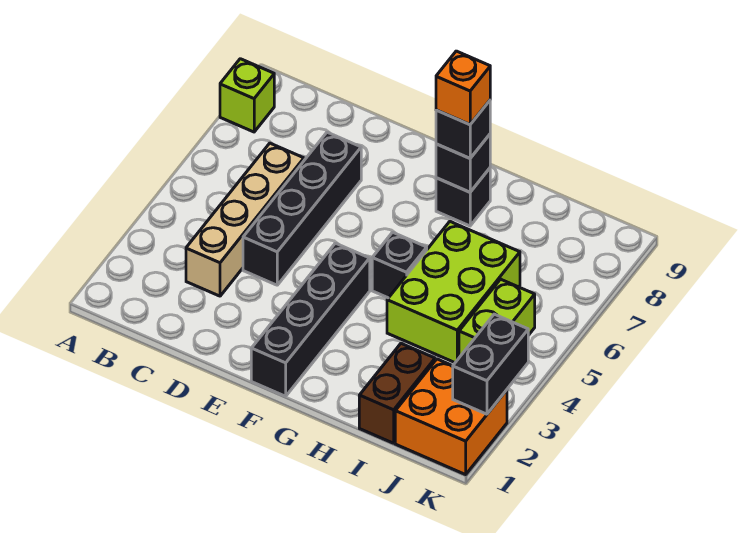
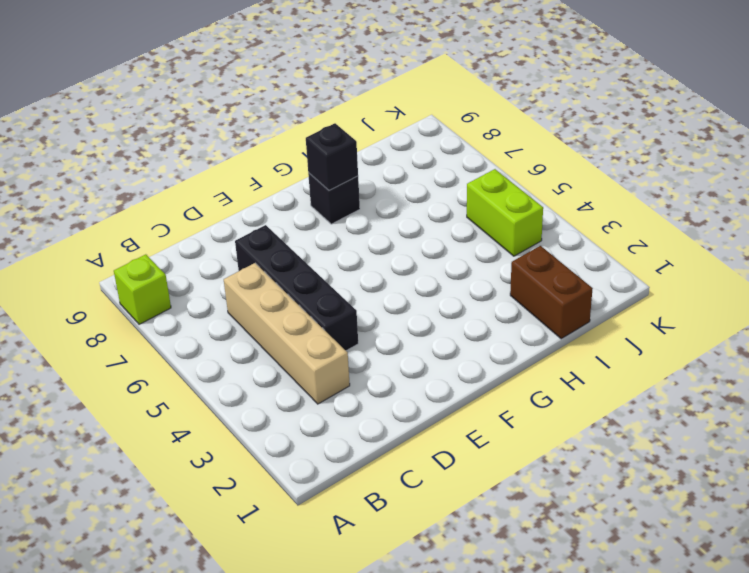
none -> black brick F1:F4 level 1
none -> black brick G5 level 1
none -> lime brick H4:I6 level 1

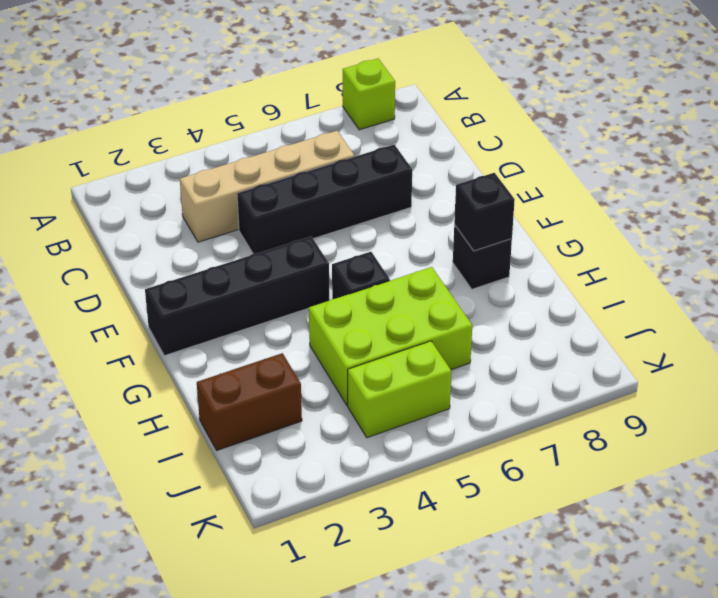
none -> orange brick J1:K2 level 1
none -> black brick K2:K3 level 2
none -> black brick G8 level 3

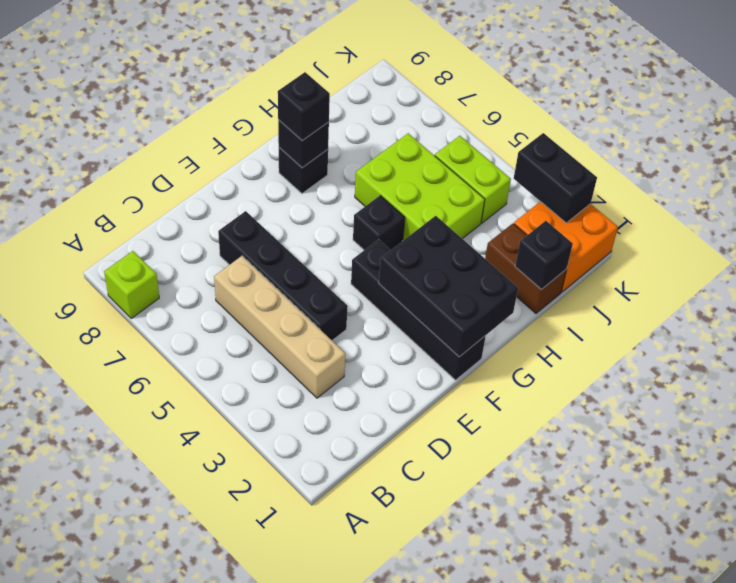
black brick F1:G3 level 2 -> none
black brick I1 level 2 -> none
none -> orange brick G8 level 4

